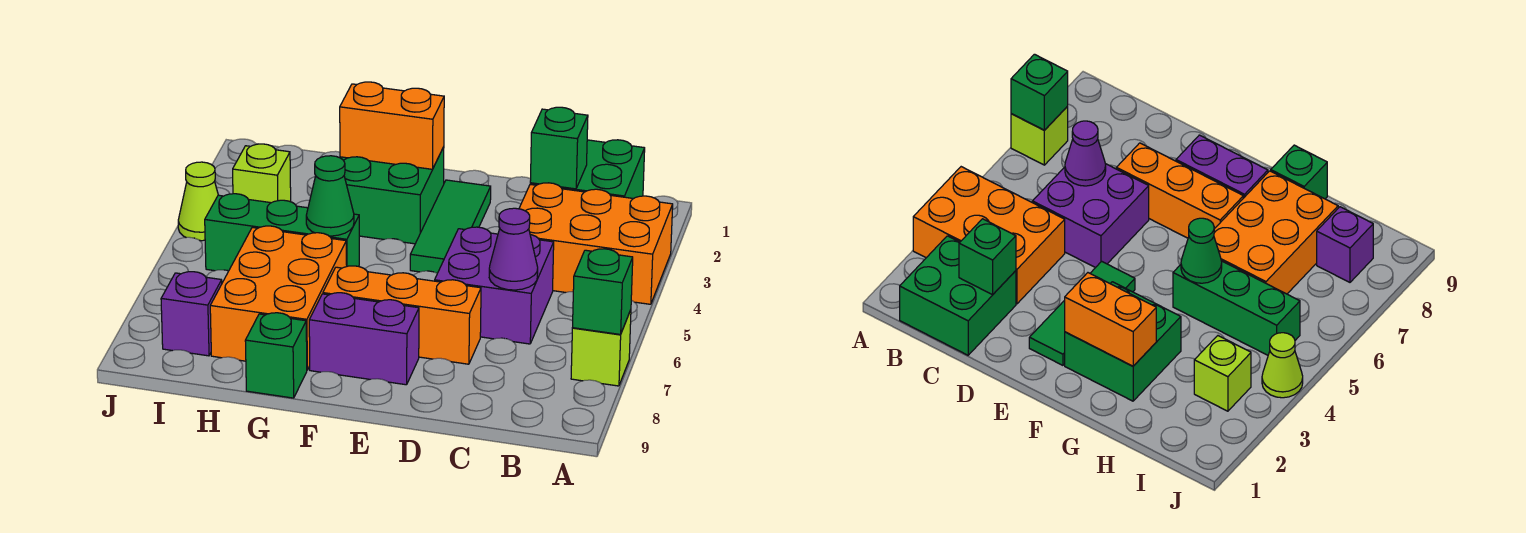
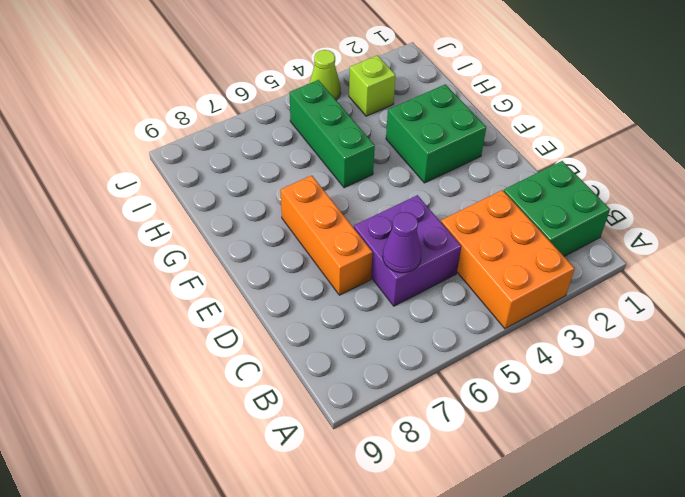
none -> lime brick A7 level 1
none -> green tile E2:E4 level 1
none -> purple brick E8:F8 level 1

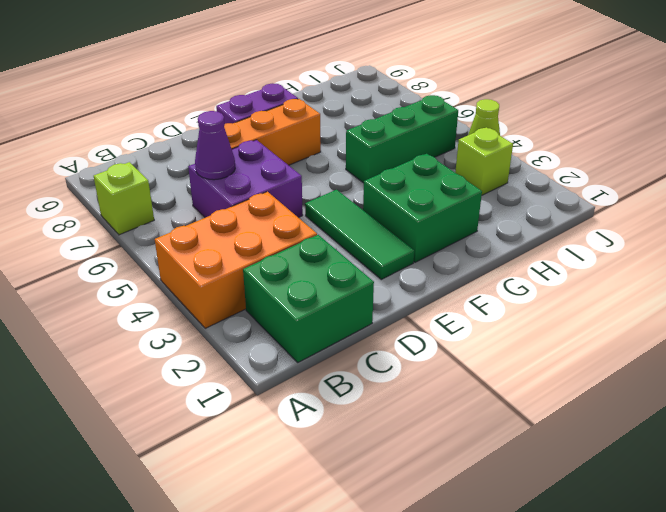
none -> orange brick G6:H8 level 1
none -> green brick G9 level 1
none -> purple brick I8 level 1

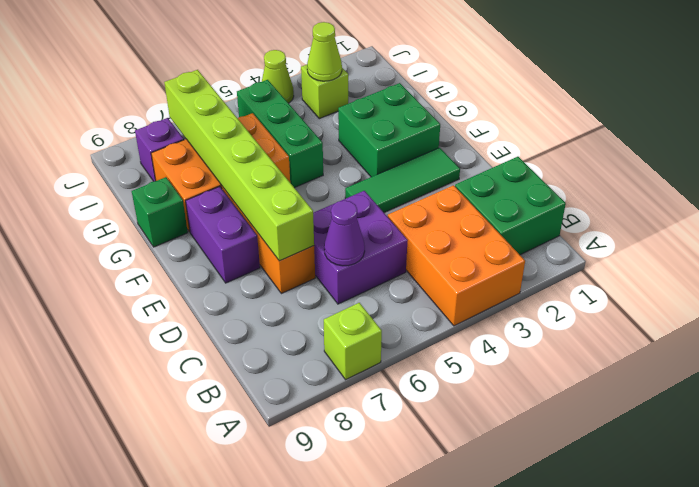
lime brick D7:I7 level 2 -> none
lime cone I3 level 2 -> none
none -> green brick A7 level 2
none -> green brick C2 level 2
none -> orange brick F2:G2 level 2

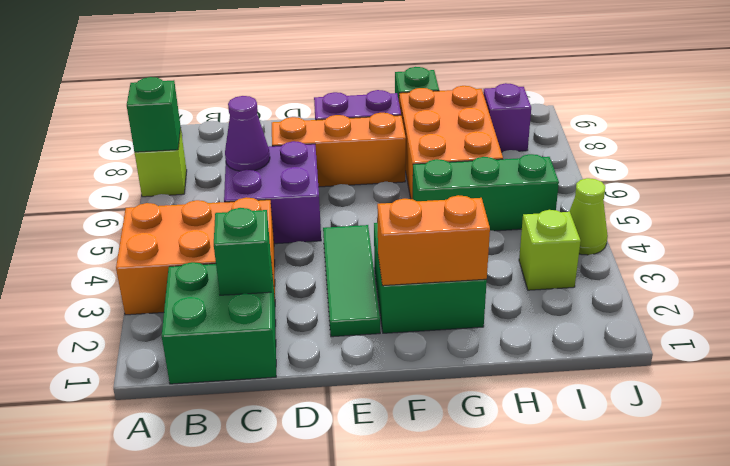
none -> green cone G5 level 2

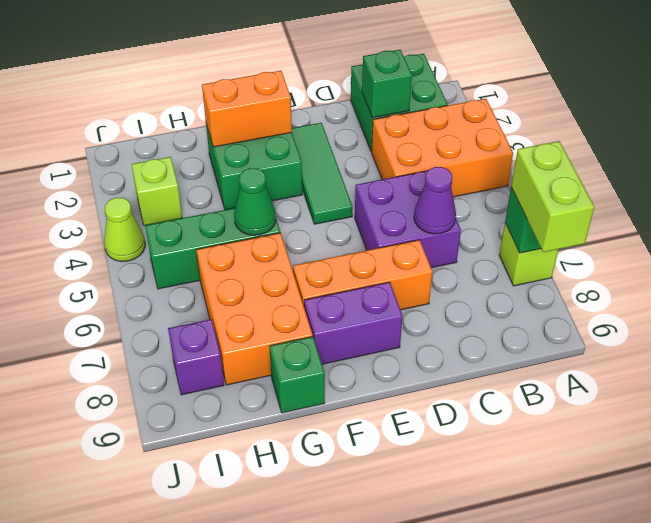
lime brick A7:A8 level 3 -> none

